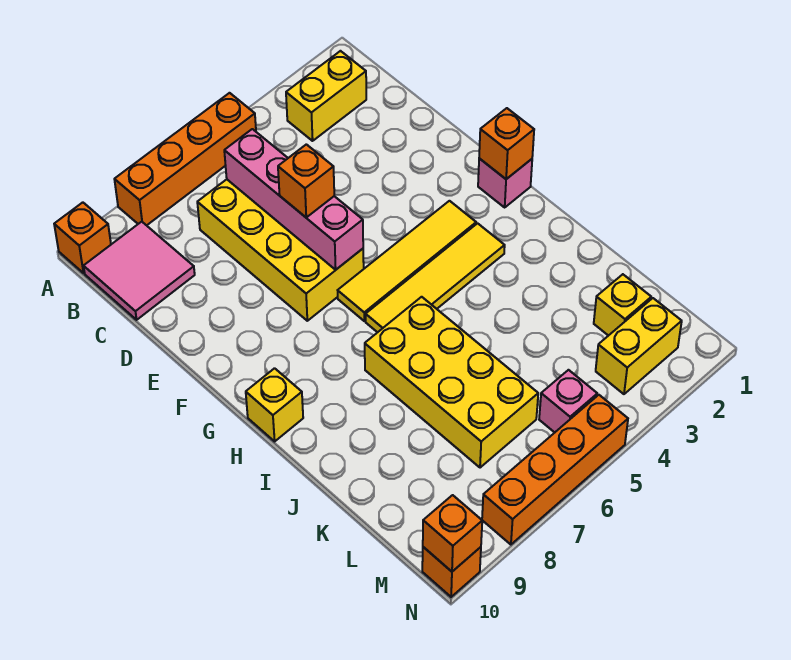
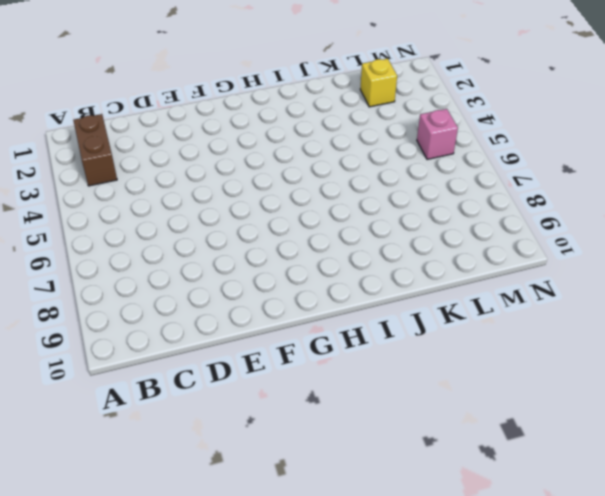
brown brick B2:B3 level 1 -> yellow brick B2:B3 level 1
none -> orange brick A5:A8 level 1
none -> orange brick A10 level 1
none -> pink tile B9:C10 level 1

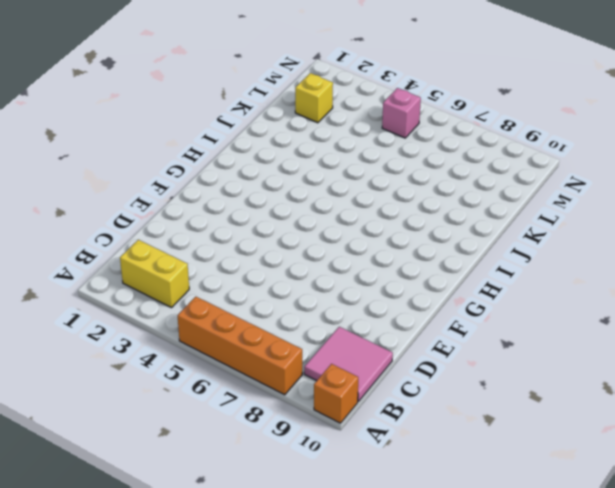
none -> yellow brick C6:F7 level 1
none -> pink brick G1 level 1
none -> yellow tile G3:G6 level 1

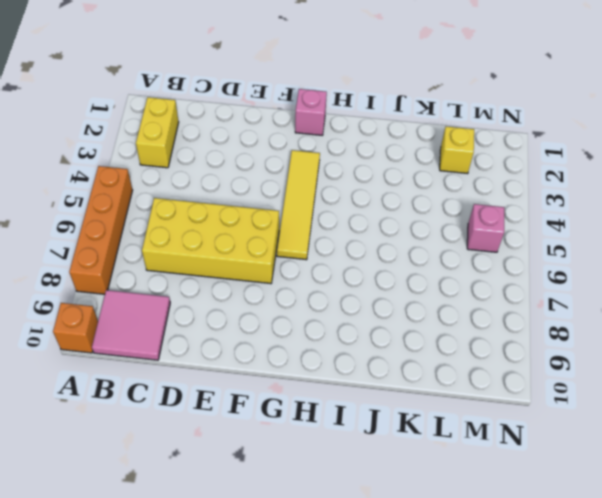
none -> yellow tile H3:H6 level 1
none -> yellow brick H10 level 1
none -> yellow brick I6:L7 level 1

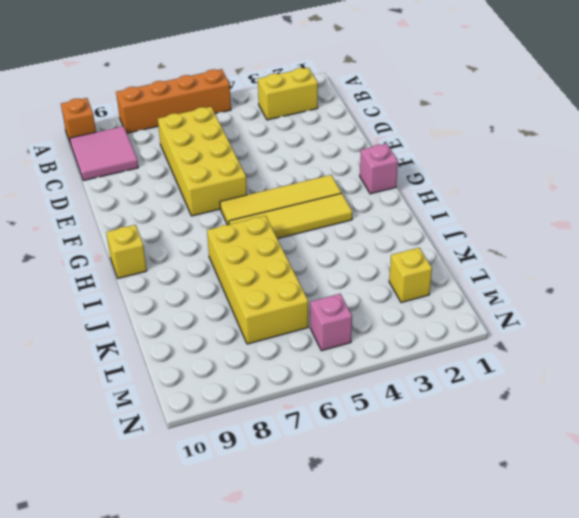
none -> yellow brick M2:M3 level 1
none -> orange brick N5:N8 level 1
none -> orange brick N10 level 1

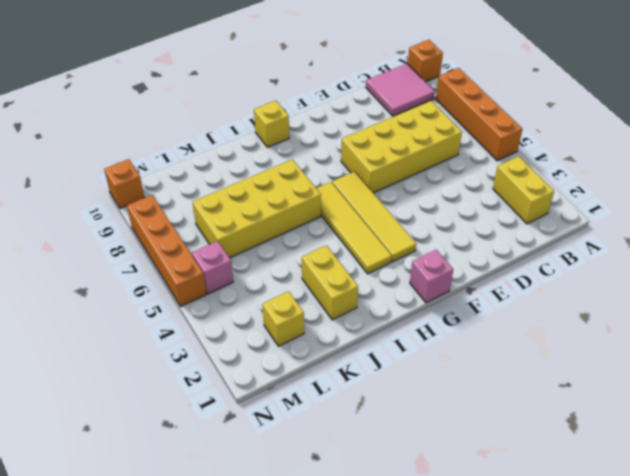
yellow brick J2:J3 level 1 -> yellow brick M2:M3 level 1
none -> pink brick C6:F6 level 2
none -> orange brick G1 level 2
none -> orange brick N10 level 2

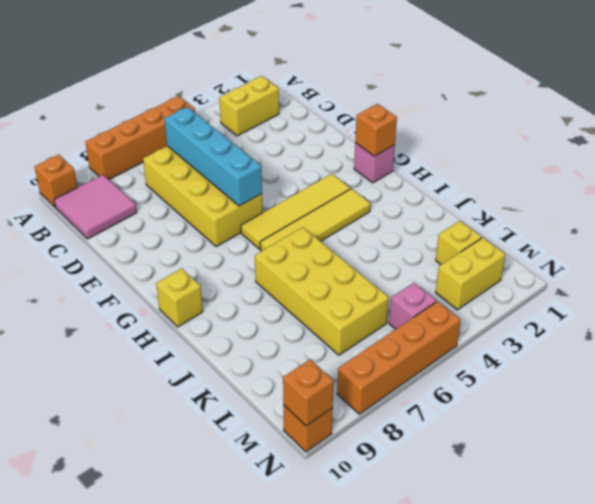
cyan brick C6:F6 level 2 -> pink brick C6:F6 level 2
none -> orange brick E6 level 3

